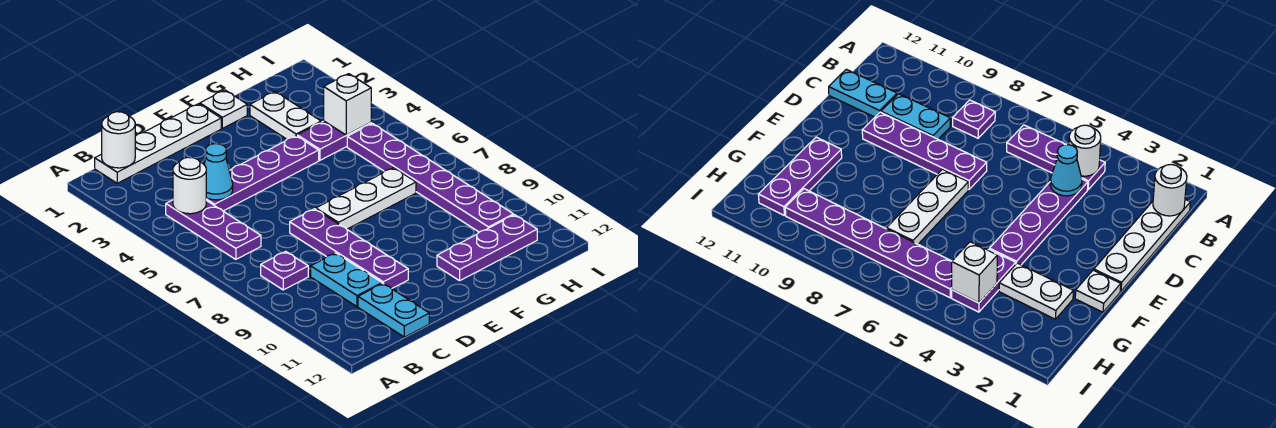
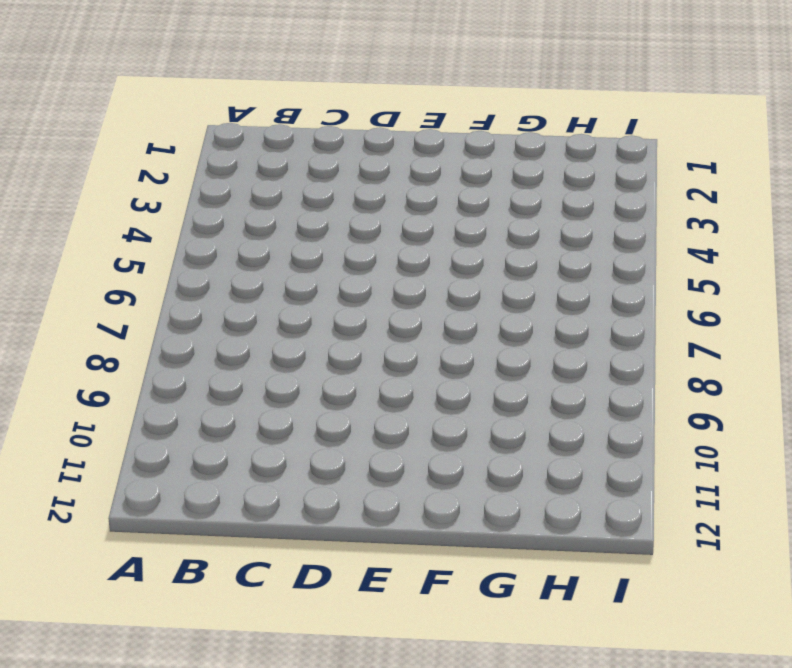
none -> white plate B1:E1 level 1
none -> purple plate B4:B6 level 1
none -> purple plate B8 level 1

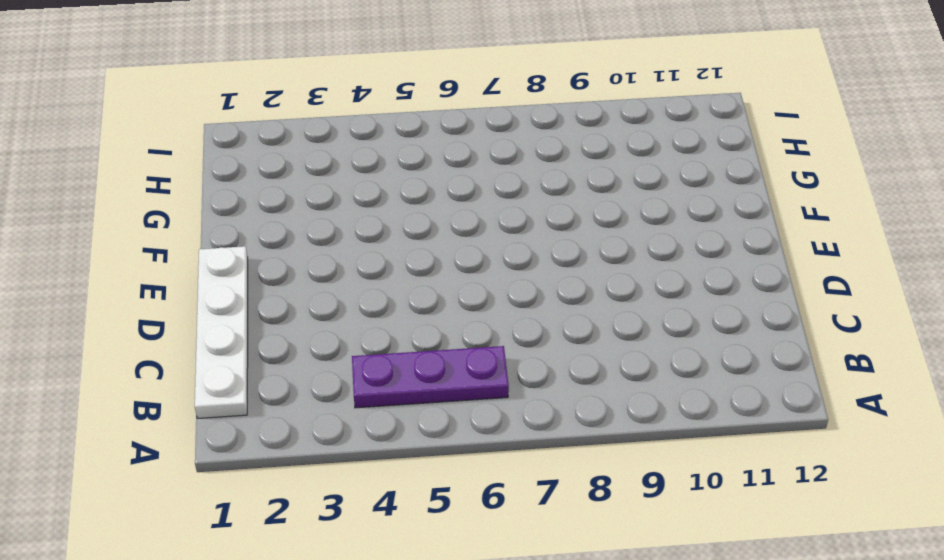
none -> purple plate B8 level 1
none -> purple plate C4:F4 level 1
none -> cyan plate C9:C10 level 1

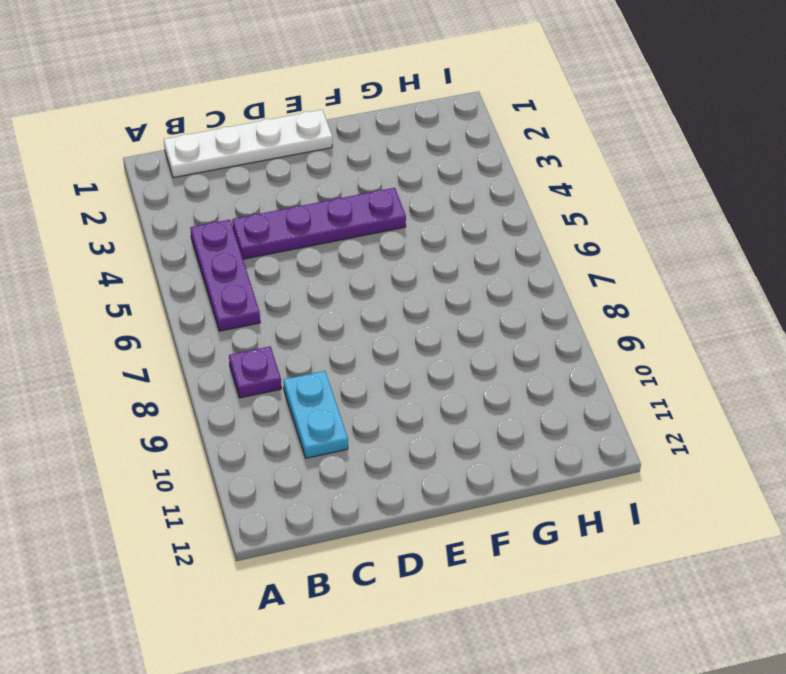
none -> cyan plate C11:C12 level 1
none -> purple plate D7:D10 level 1
none -> white plate E7:G7 level 1

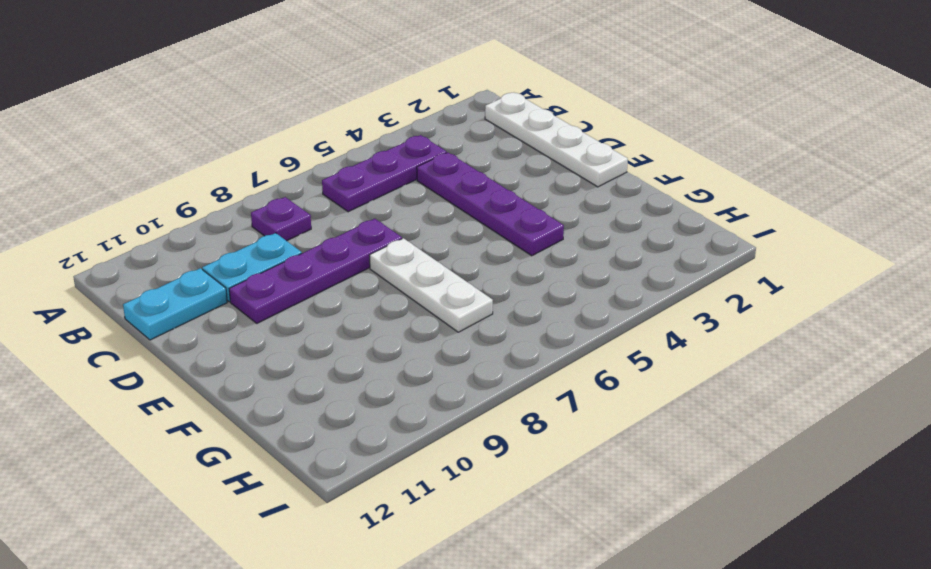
none -> white plate F1 level 1
none -> purple plate F11:H11 level 1
none -> white plate G2:G3 level 1

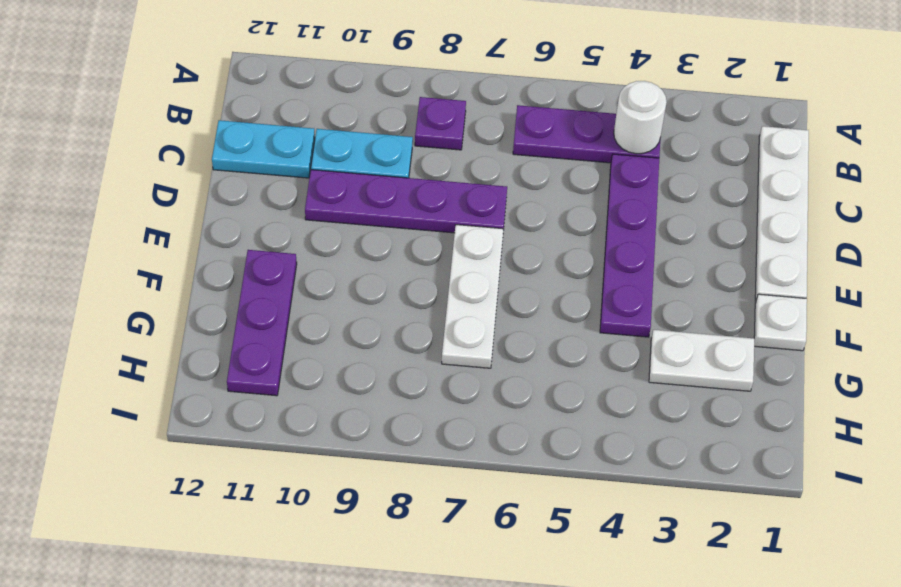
none -> purple plate G4:H4 level 1
none -> purple plate H5:H10 level 1
none -> white round brick B1 level 2

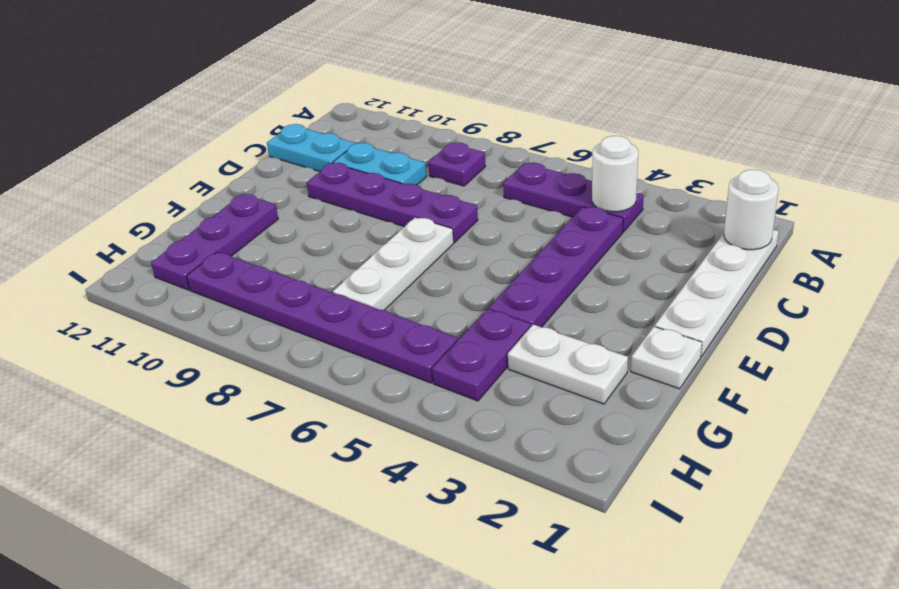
none -> cyan cone C4 level 2
none -> white brick H4 level 2

